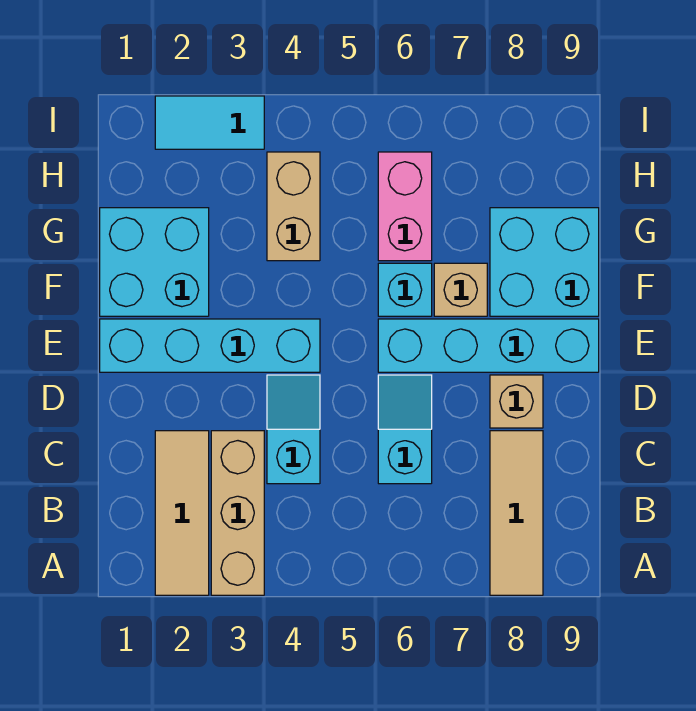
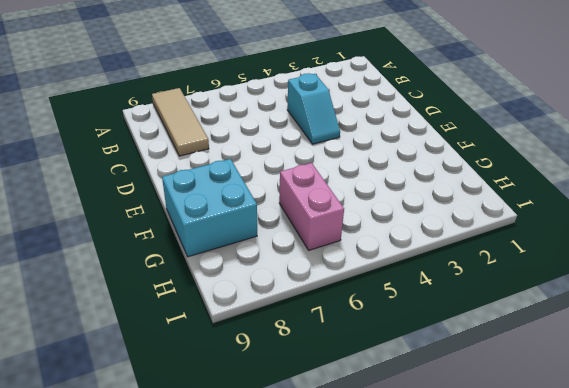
none -> tan tile A2:C2 level 1
none -> tan brick A3:C3 level 1
none -> cyan slope C6:D6 level 1 top C

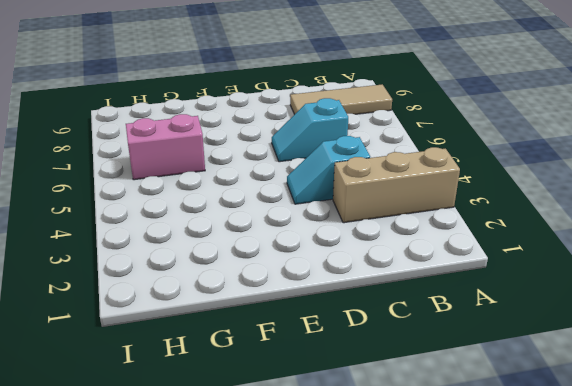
none -> tan tile A2:C2 level 1
none -> tan brick D8 level 1
none -> cyan brick E1:E4 level 1

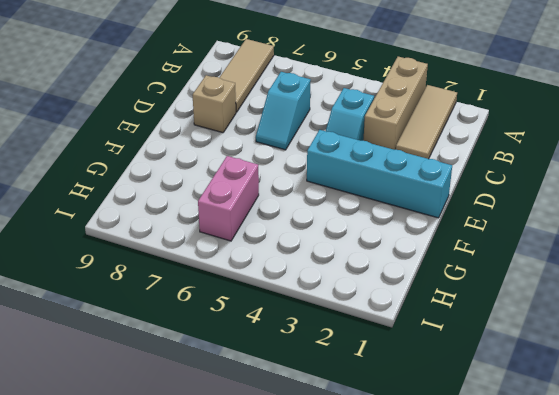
none -> cyan brick E6:E9 level 1
none -> cyan brick F1:G2 level 1
none -> cyan brick F6 level 1

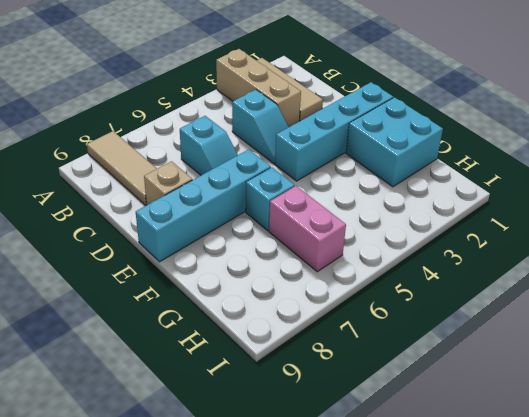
none -> tan brick F7 level 1
none -> cyan brick F8:G9 level 1
none -> tan brick G4:H4 level 1

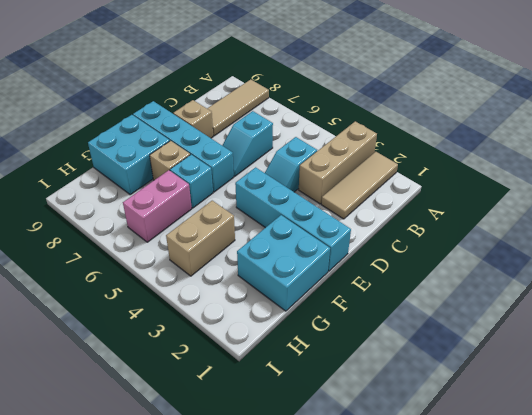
none -> cyan tile I2:I3 level 1

